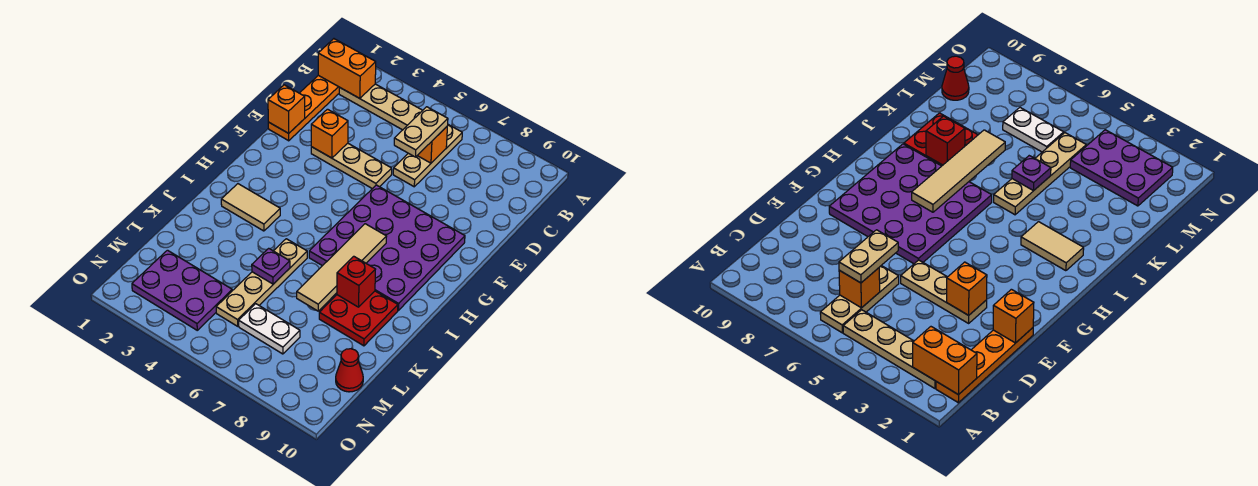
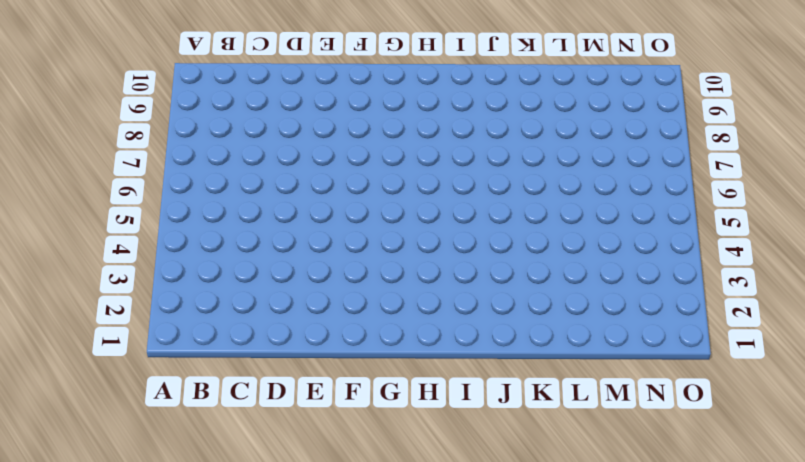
none -> orange plate B1:E1 level 1
none -> tan plate B2:B5 level 1
none -> tan plate B6:D6 level 1

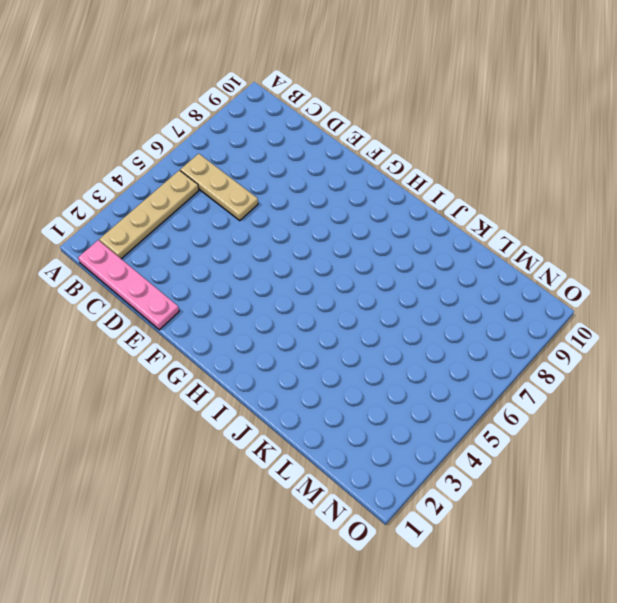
pink plate B1:E1 level 1 -> orange plate B1:E1 level 1
none -> tan plate E3:E5 level 1
none -> purple plate F6:I9 level 1
none -> tan tile I2:I3 level 1

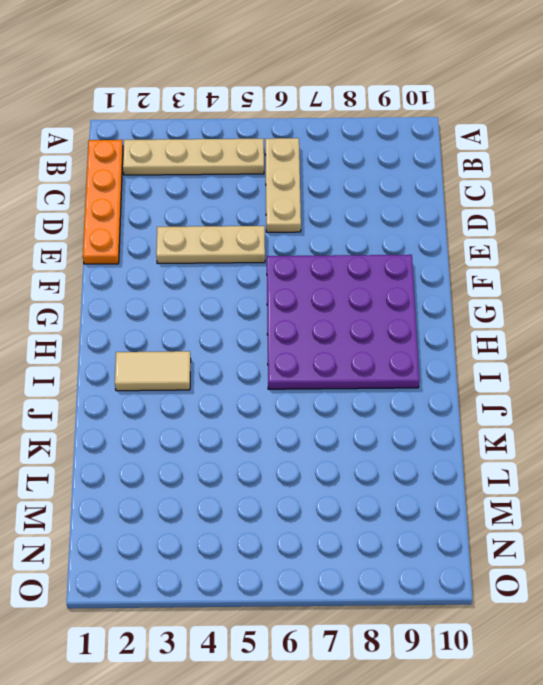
none -> tan plate J5:M5 level 1
none -> red plate J8:K9 level 1
none -> purple plate M2:N4 level 1

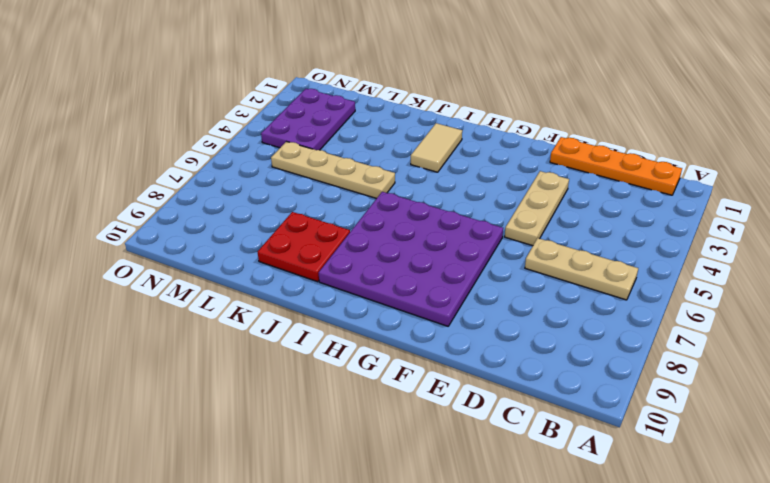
none -> tan plate B2:B5 level 1
none -> white plate M6:M7 level 1
none -> red cone M10 level 1

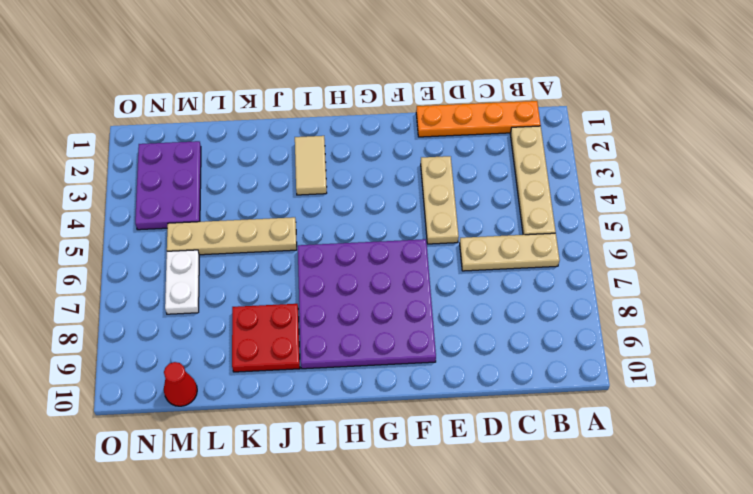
none -> orange brick B1:B2 level 2
none -> orange brick C6 level 2
none -> orange brick E1 level 2

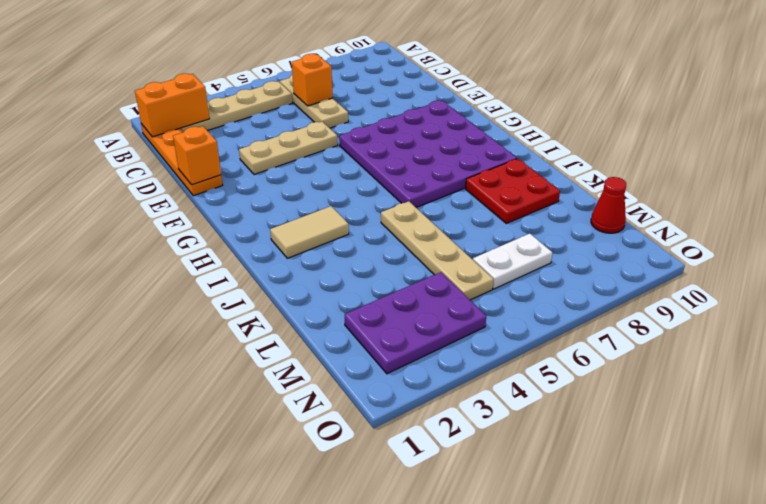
none -> orange brick E3 level 2
none -> tan tile H7:K7 level 2
none -> red brick J8 level 2

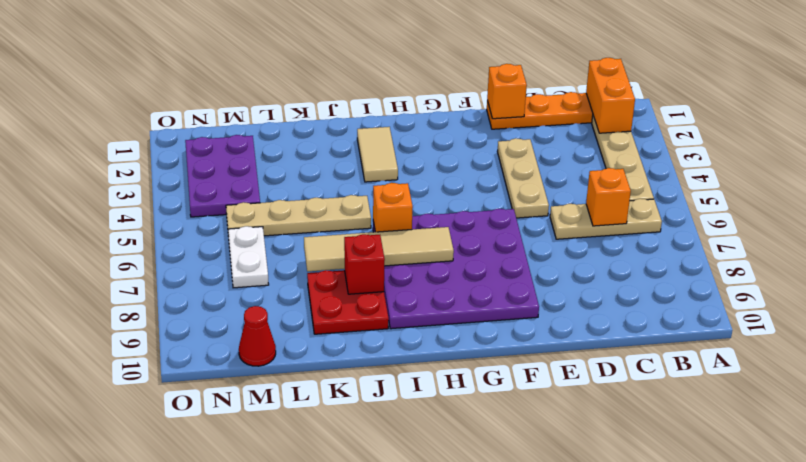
orange brick I6 level 2 -> orange brick E3 level 2
none -> purple plate K5 level 2
none -> tan plate C6:D6 level 3

